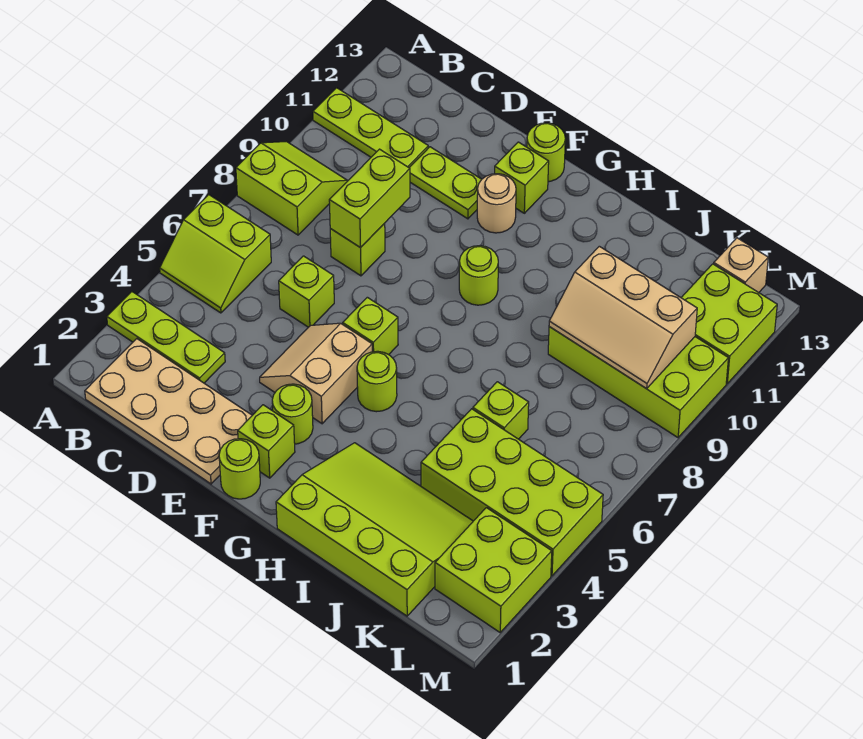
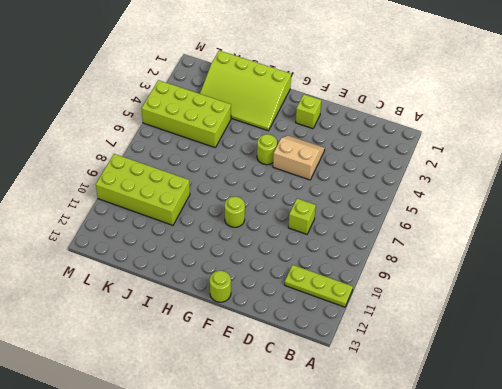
tan slope E4:F5 level 1 top 5 -> tan slope E4:F5 level 1 top F
none -> lime plate A3:C3 level 1
none -> lime slope A5:B6 level 1 top 6
none -> lime slope A8:B9 level 1 top 8

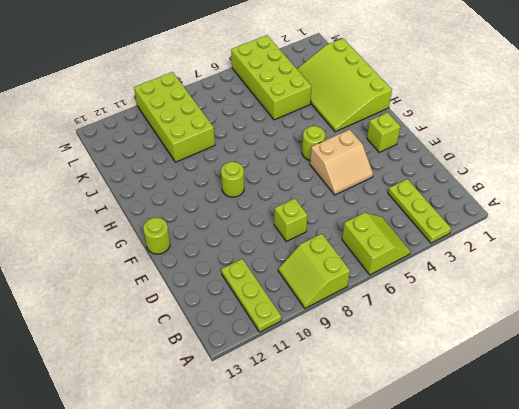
none -> tan plate B1:E2 level 1
none -> lime brick D6 level 1
none -> lime plate D11:E11 level 1

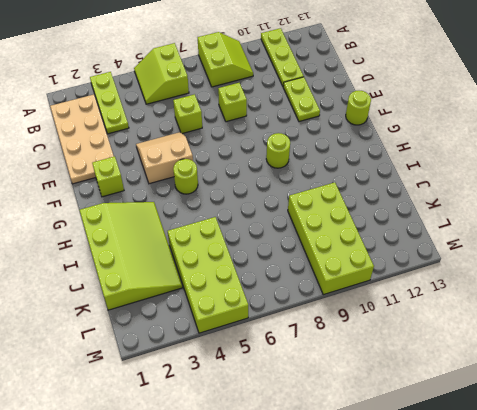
none -> lime round brick F1 level 1
none -> lime round brick F3 level 1
none -> lime brick F6 level 1

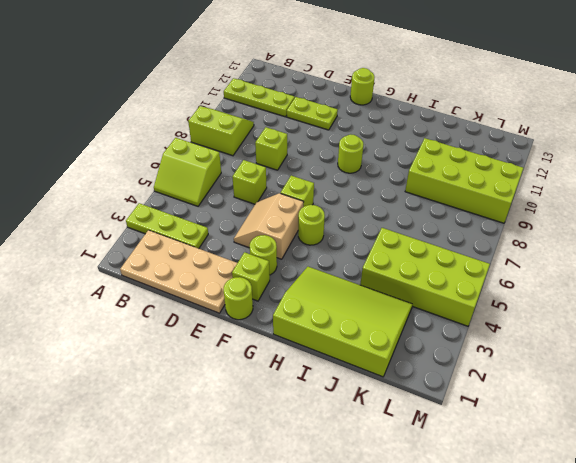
none -> tan round brick F11 level 1
none -> lime brick F12 level 1
none -> lime brick J6 level 1

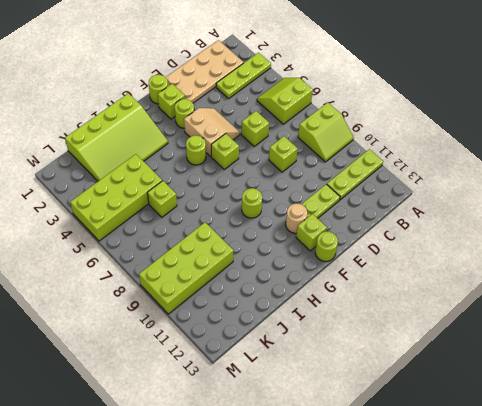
none -> lime brick L2:M3 level 1
none -> lime brick L11:M12 level 1
none -> tan brick L13 level 1

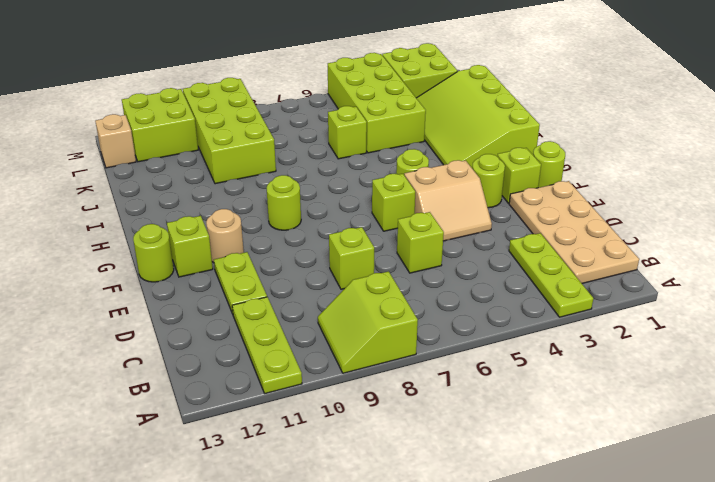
none -> lime slope A5:B6 level 1 top 6
none -> lime brick D8:D9 level 2
none -> tan slope J9:L10 level 2 top 10

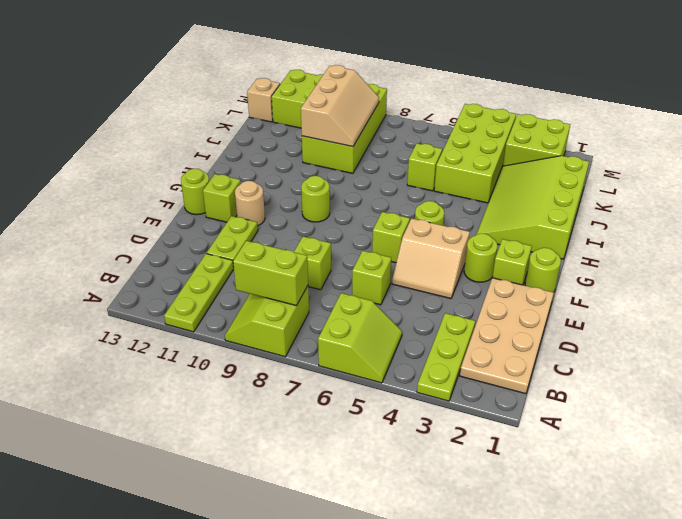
lime brick B8:B9 level 2 -> lime brick D8:D9 level 2

